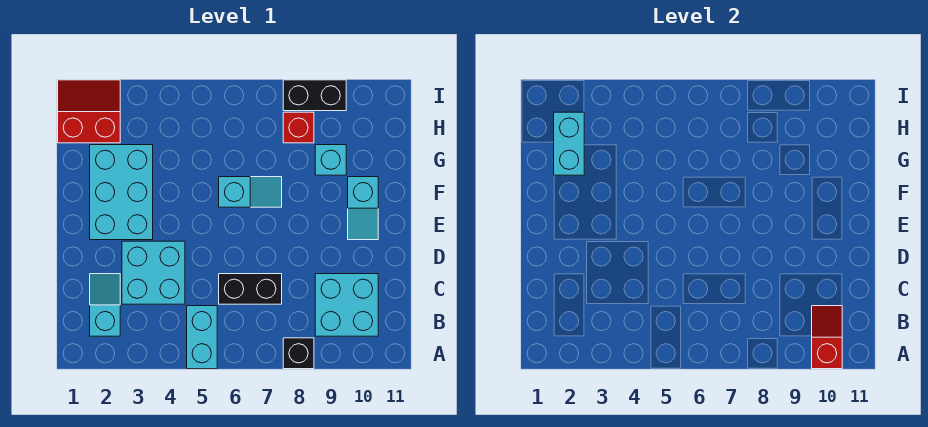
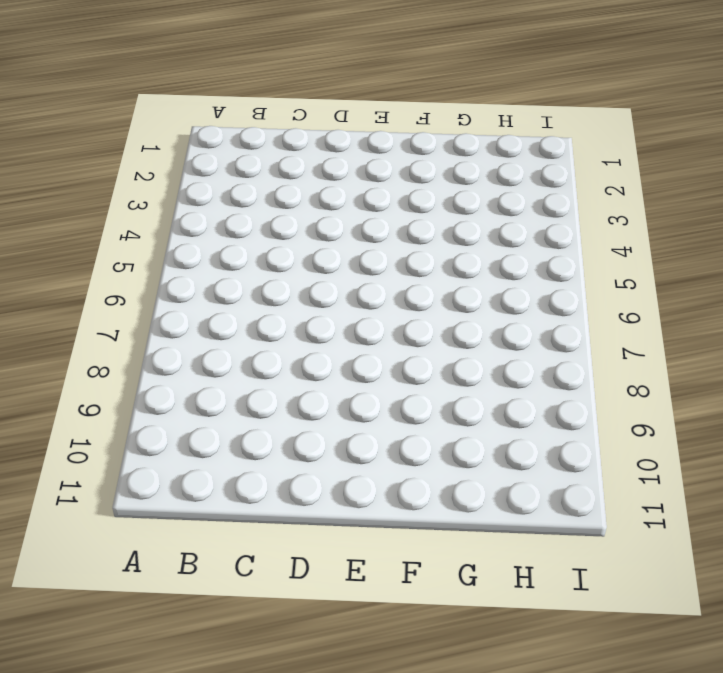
none -> cyan brick A5:B5 level 1
none -> black brick A8 level 1
none -> cyan slope B2:C2 level 1 top B

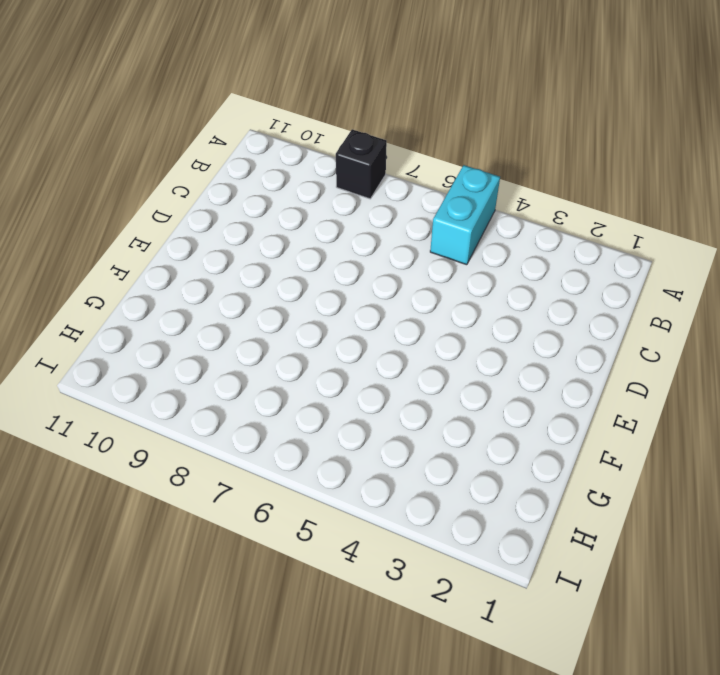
none -> cyan slope B2:C2 level 1 top B
none -> cyan brick B9:C10 level 1
none -> cyan brick C3:D4 level 1

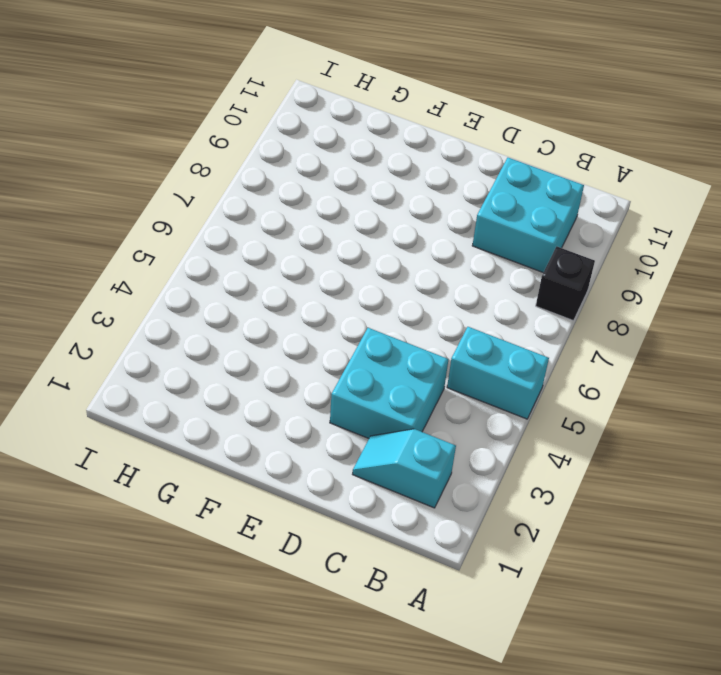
none -> black brick C6:C7 level 1
none -> cyan brick E2:G3 level 1
none -> cyan slope E10:F10 level 1 top F

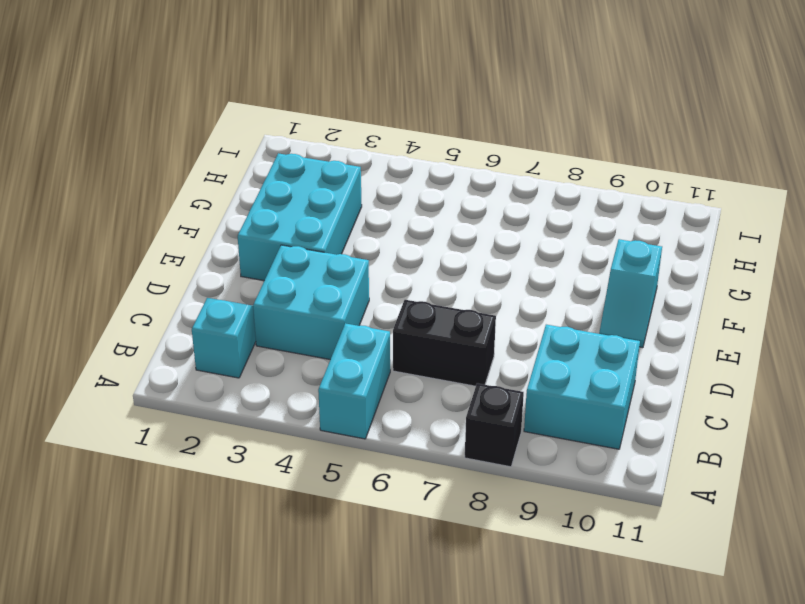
none -> cyan slope F6:F7 level 1 top 6
none -> cyan brick G9 level 1
none -> red slope H1:I2 level 1 top H

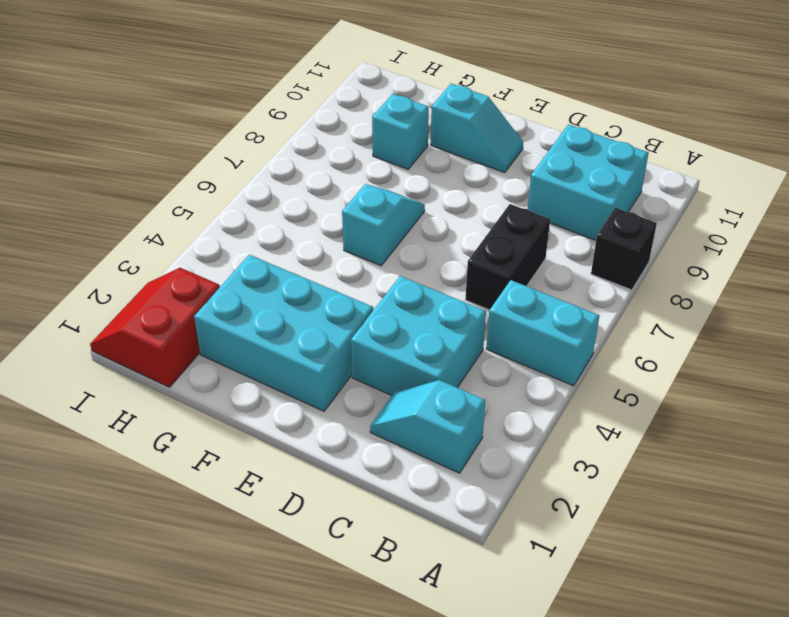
none -> red brick H8 level 1
none -> black brick I8:I9 level 1
none -> red slope A10:B10 level 2 top A

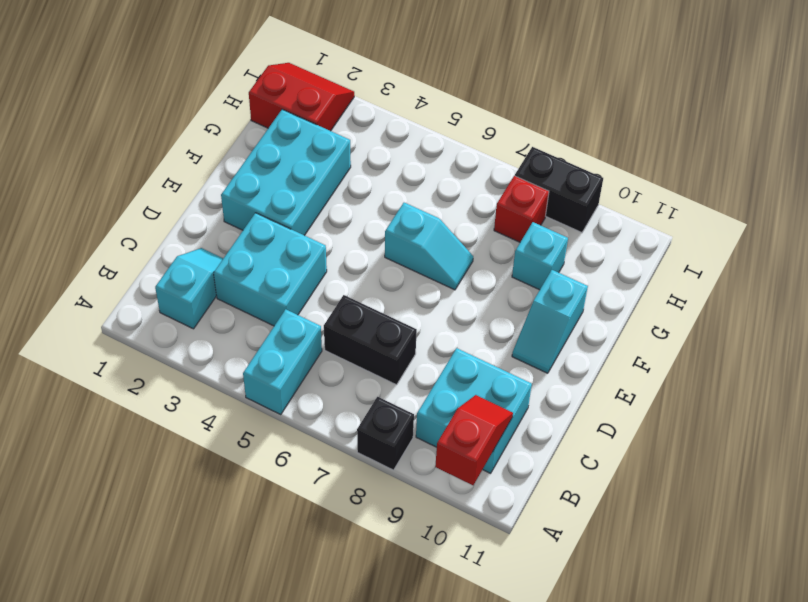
none -> cyan brick G2:H2 level 2

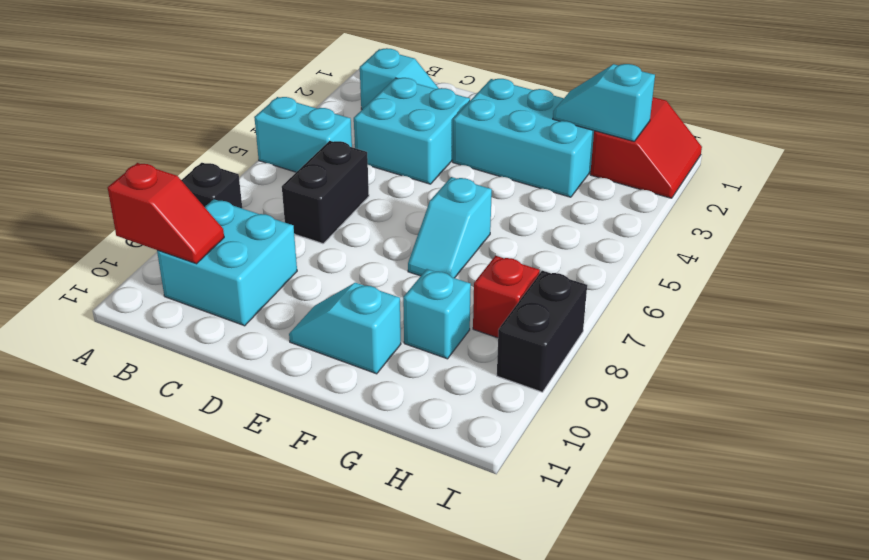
cyan slope G2:H2 level 2 top H -> cyan brick G2:H2 level 2

